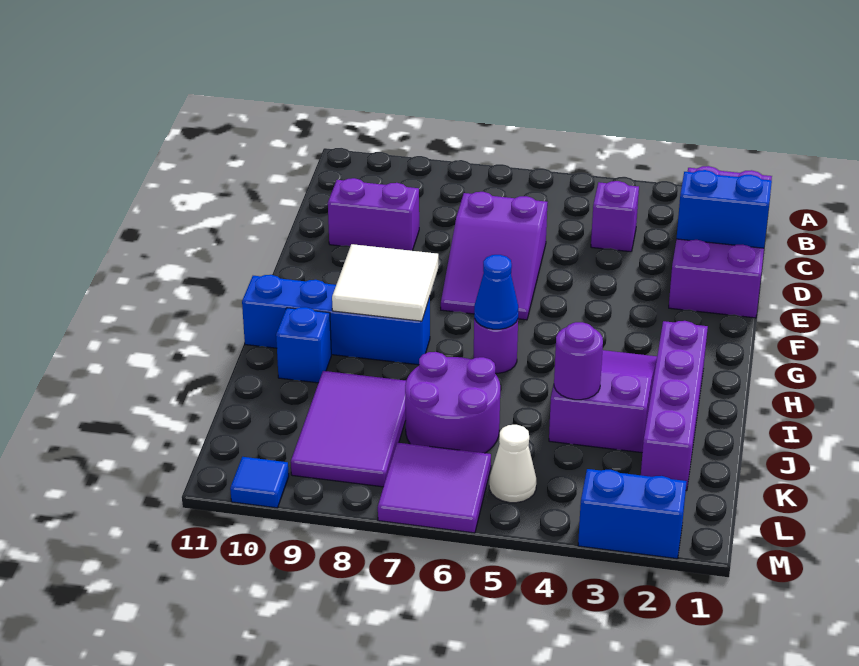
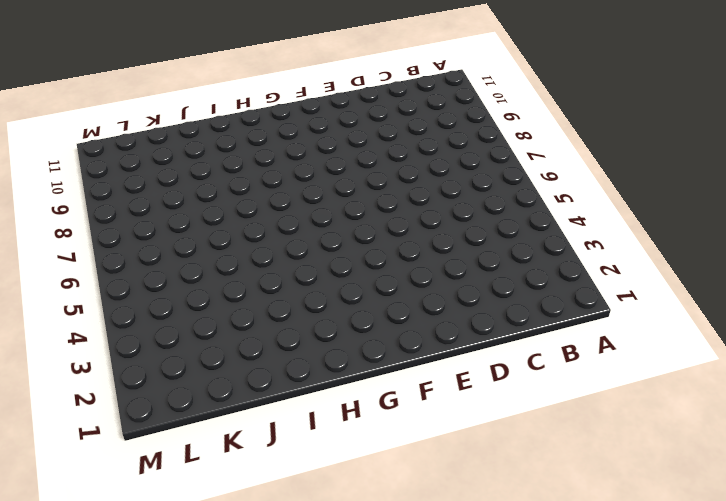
none -> purple brick B1:E2 level 1
none -> purple brick C4 level 1
none -> purple slope D6:F7 level 1 top D

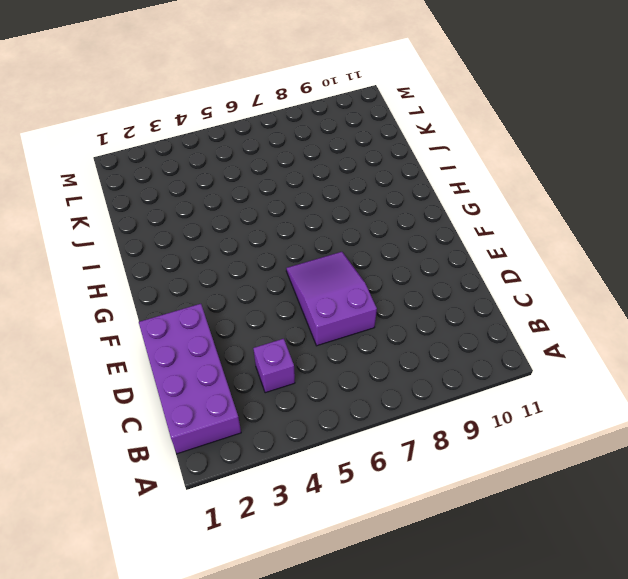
none -> purple brick D9:D10 level 1
none -> purple brick H2:K2 level 1
none -> purple slope H3:J4 level 1 top J

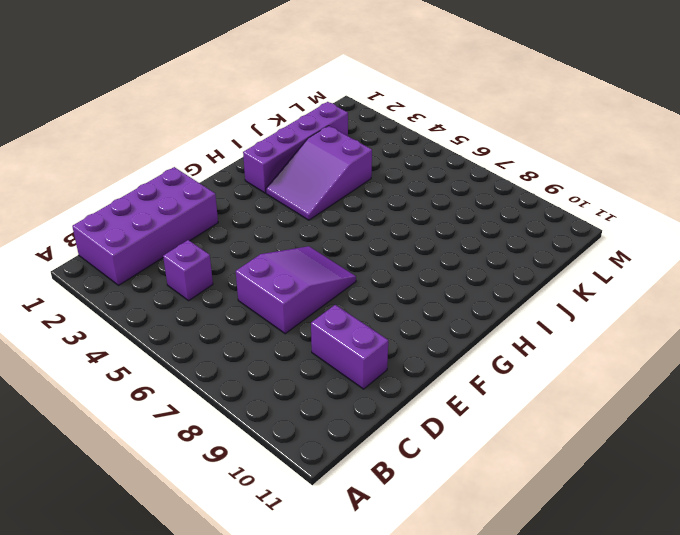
none -> purple round brick H6 level 1
none -> blue brick H8:H11 level 1
none -> blue brick I10 level 1

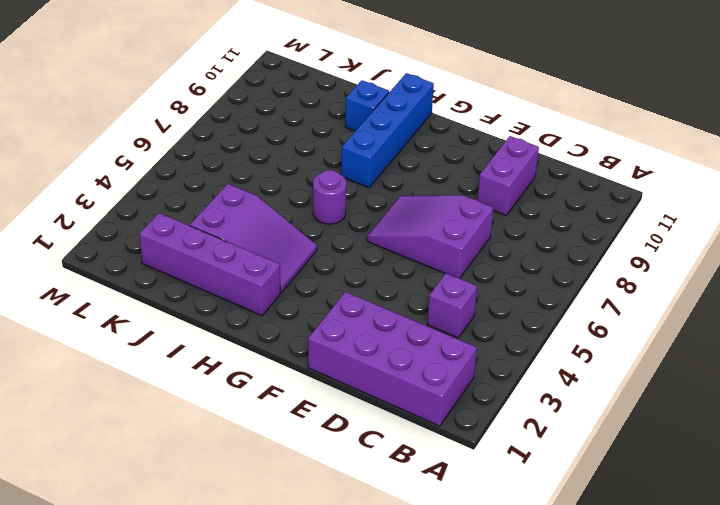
none -> purple round brick J6:K7 level 1
none -> purple tile J8:L9 level 1
none -> white cone L5 level 1

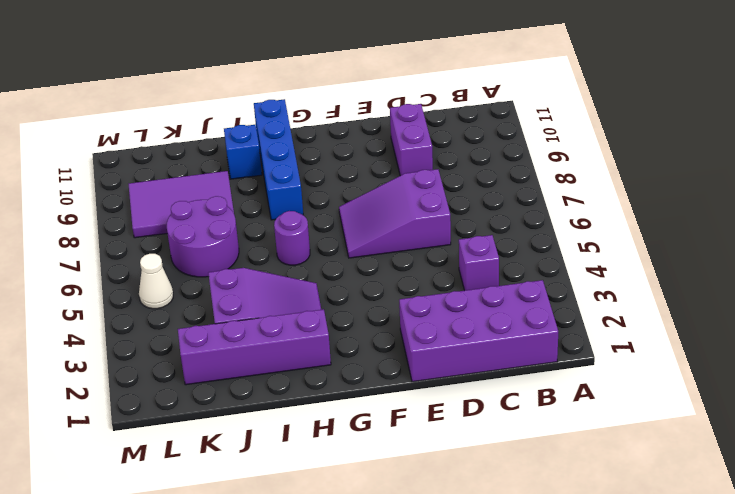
none -> purple tile L6:M7 level 1
none -> blue brick M2:M3 level 1
none -> blue tile M10 level 1

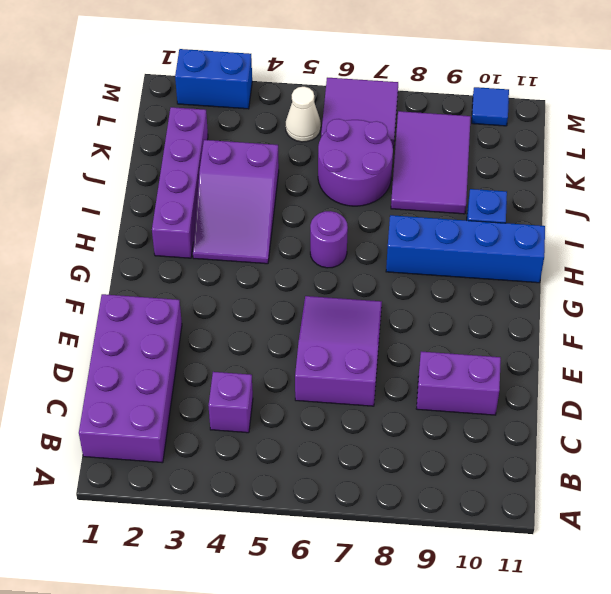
none -> blue brick D1:D2 level 2
none -> white tile G8:H9 level 2
none -> blue cone H6 level 2

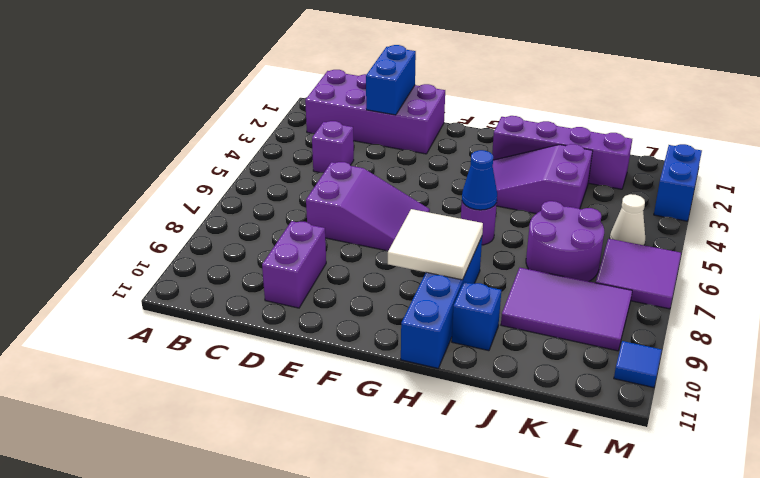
none -> purple round brick J4 level 2

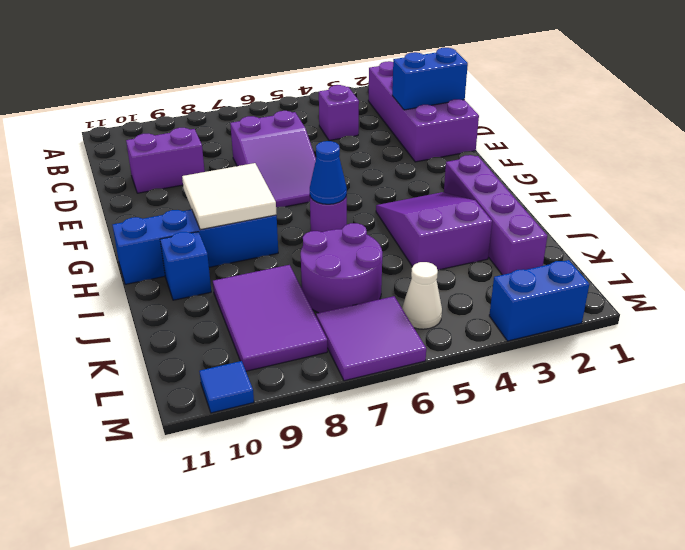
none -> purple round brick J4 level 2

